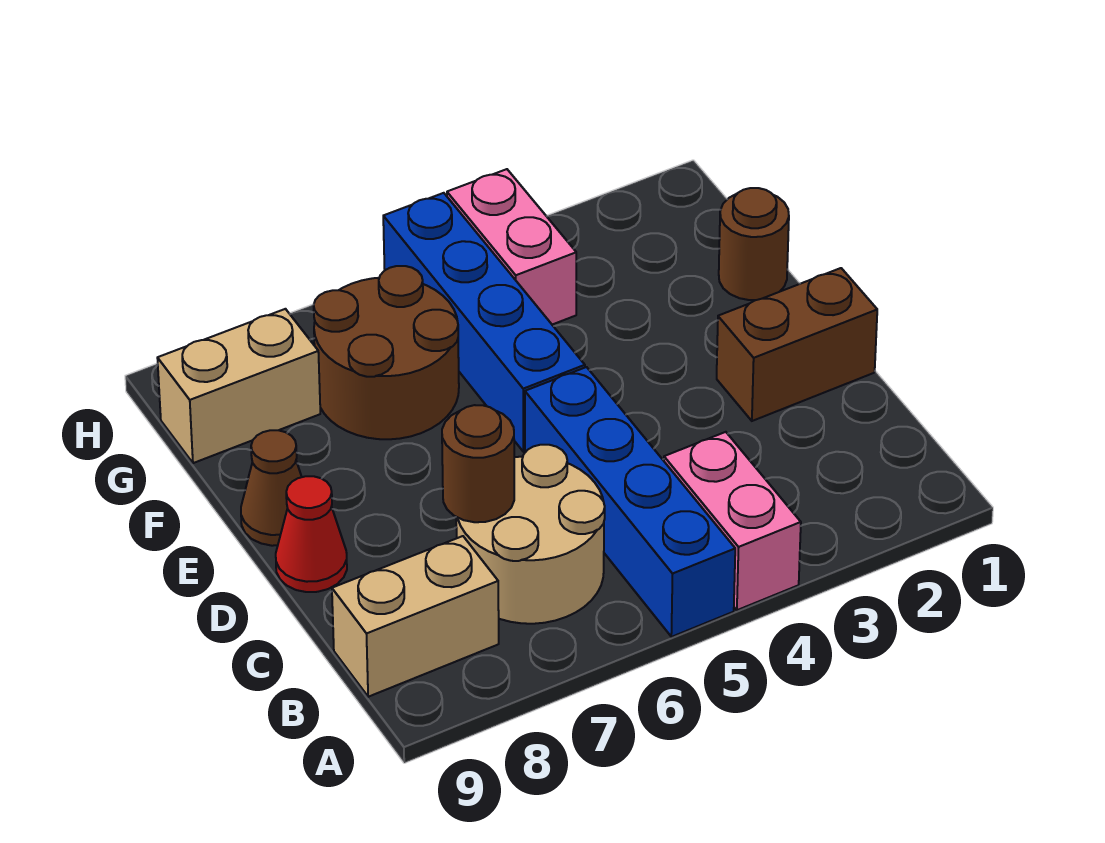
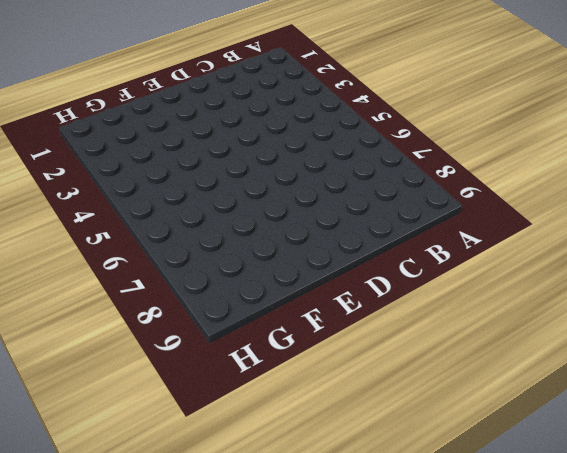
none -> pink brick A4:B4 level 1
none -> blue brick A5:D5 level 1
none -> tan round brick B6:C7 level 1

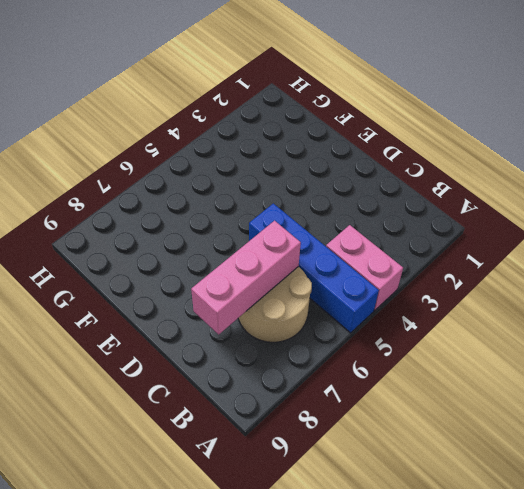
pink brick C6:C8 level 2 -> brown round brick C7 level 2
none -> tan brick B8:B9 level 1
none -> brown brick D1:D2 level 1
none -> red cone D9 level 1

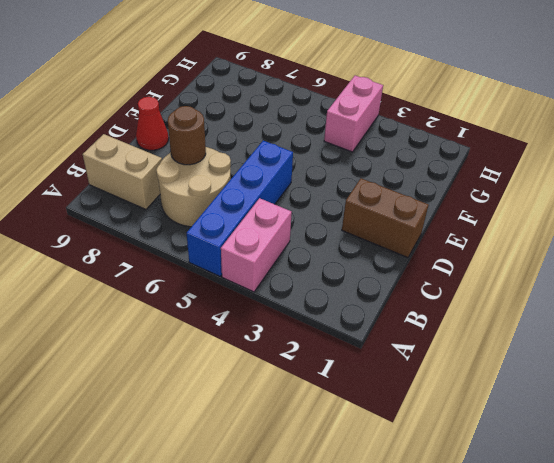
none -> blue brick E5:H5 level 1
none -> brown cone E9 level 1
none -> brown round brick F1 level 1

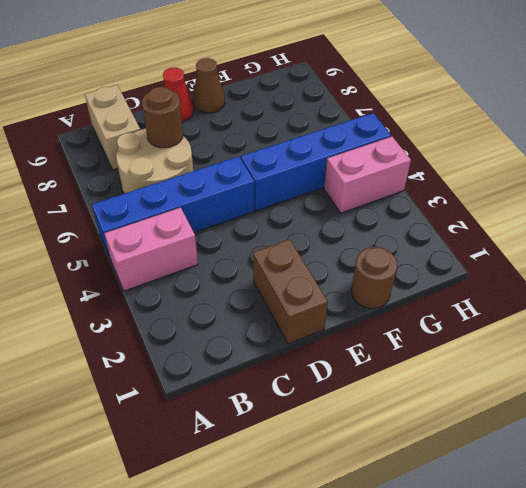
none -> brown round brick F6:G7 level 1
none -> tan brick G8:G9 level 1

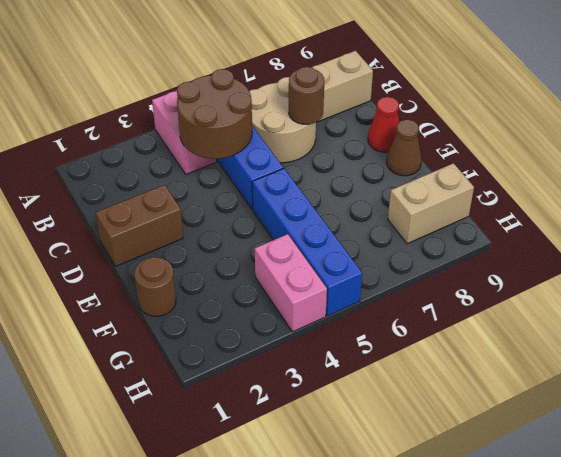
brown round brick B4:C5 level 2 -> brown round brick F6:G7 level 1

